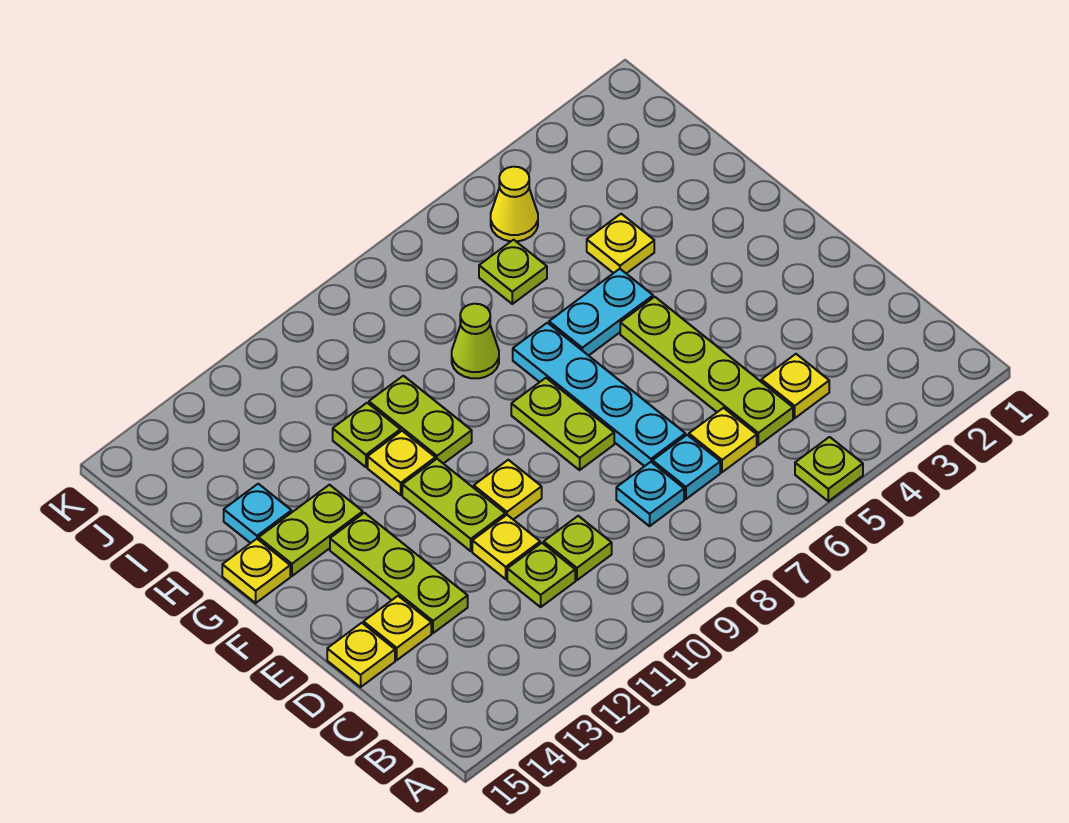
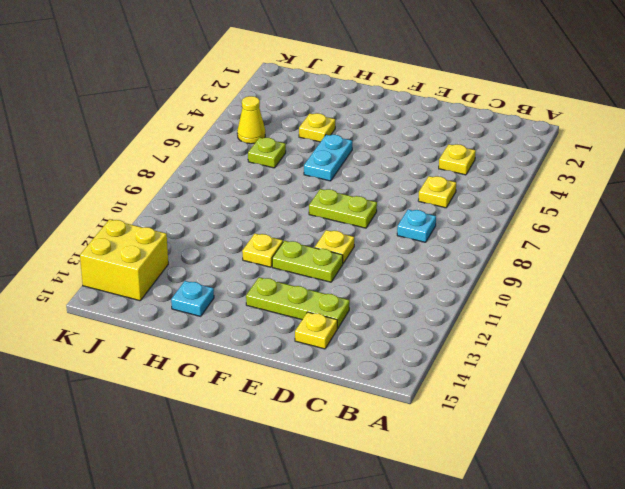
yellow brick J13:K14 level 1 -> none
none -> lime plate A5 level 1
none -> lime plate C5:F5 level 1
none -> cyan plate C7 level 1

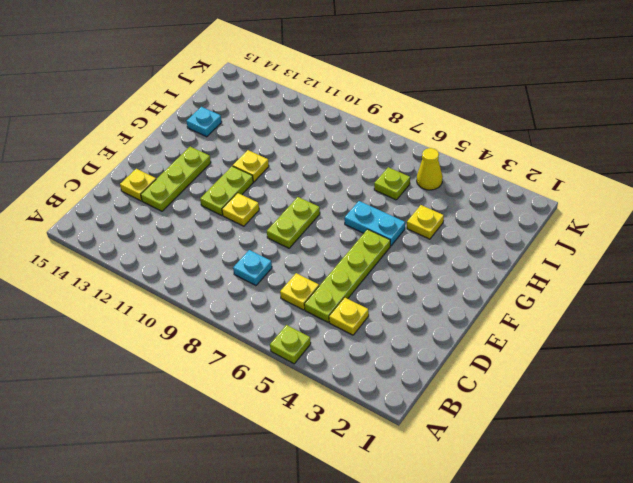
none -> cyan plate C7 level 1
none -> lime plate C10 level 1
none -> lime plate C11 level 1

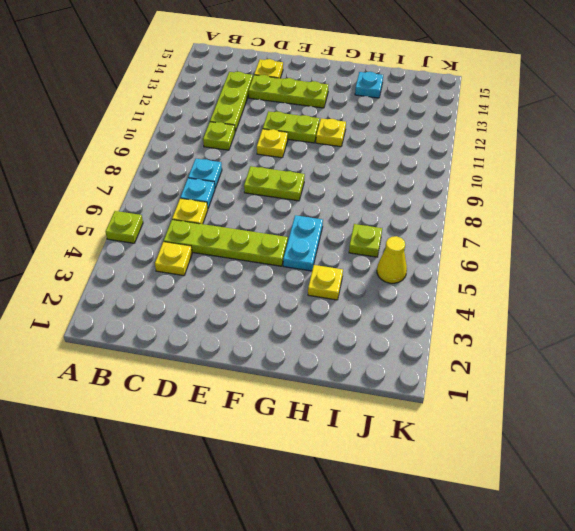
lime plate C11:C13 level 1 -> lime plate C11 level 1
none -> cyan plate D7:G7 level 1
none -> yellow plate D11 level 1
none -> yellow plate D15 level 1

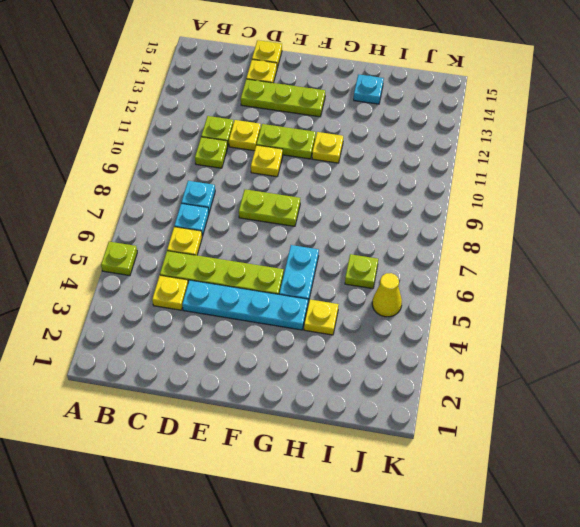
cyan plate D4:G4 level 1 -> cyan plate D7:G7 level 1
none -> lime plate G10:H10 level 1
none -> lime plate G13:G14 level 1
none -> yellow plate G15 level 1

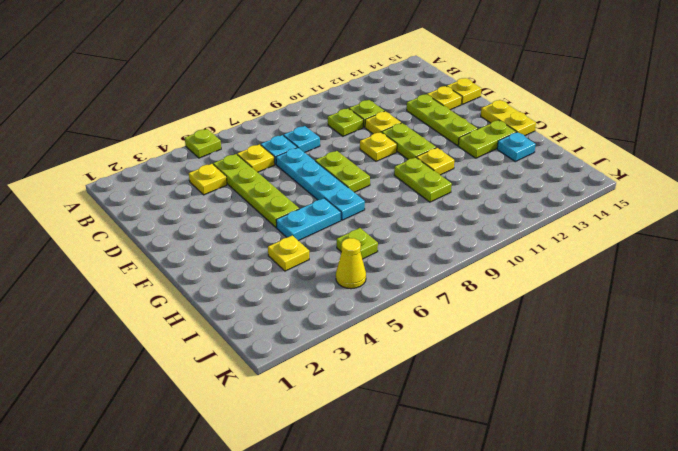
yellow plate F15:G15 level 1 -> yellow plate G15 level 1
none -> lime cone H8 level 1
none -> lime plate H11 level 1

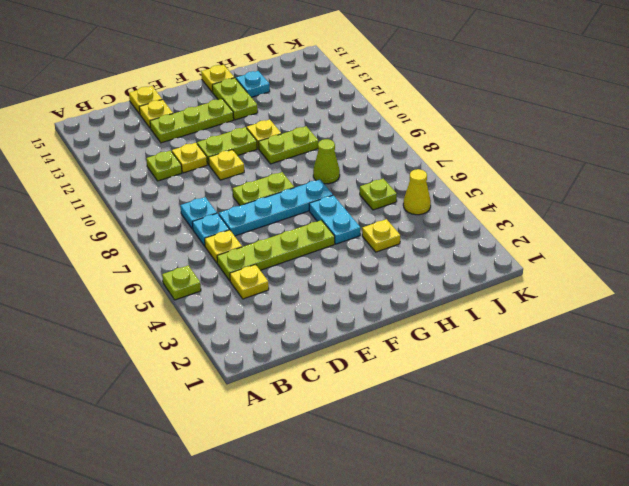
none -> lime plate C10 level 1
none -> lime plate H11 level 1

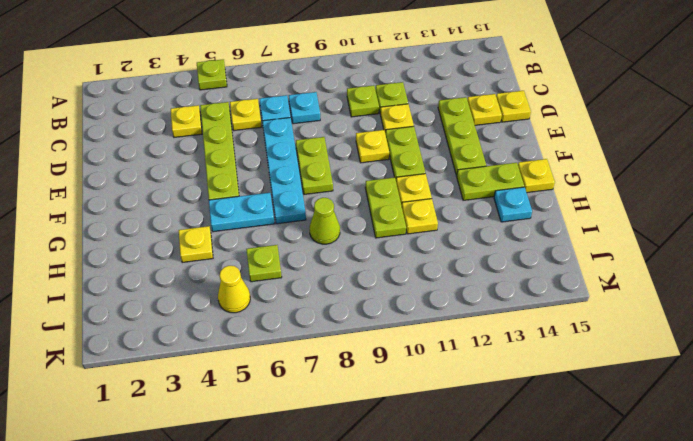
yellow plate H11 level 1 -> lime plate H11 level 1

